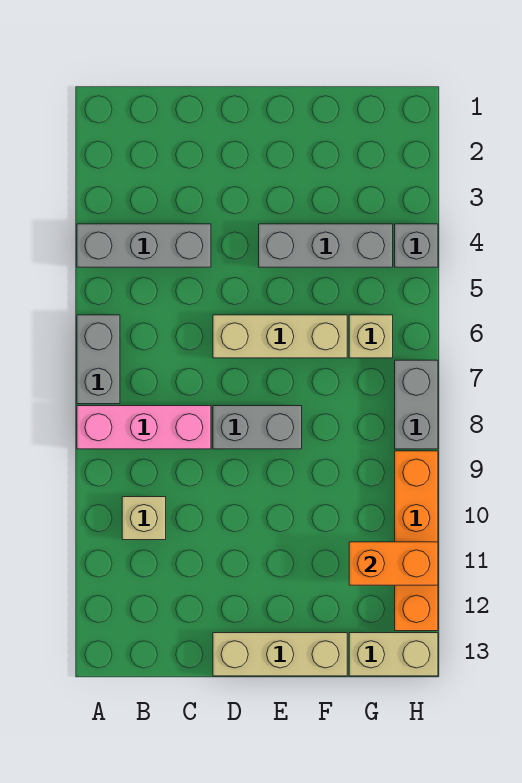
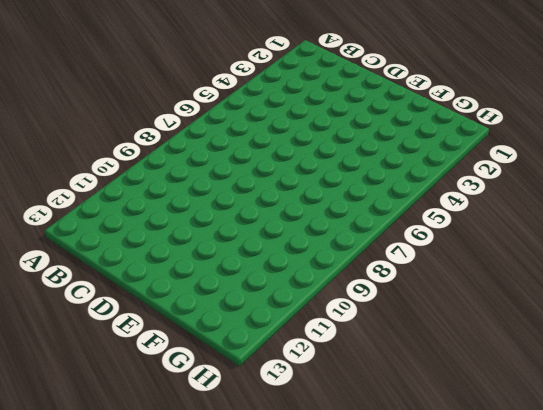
none -> grey brick A4:C4 level 1
none -> grey brick A6:A7 level 1
none -> pink brick A8:C8 level 1

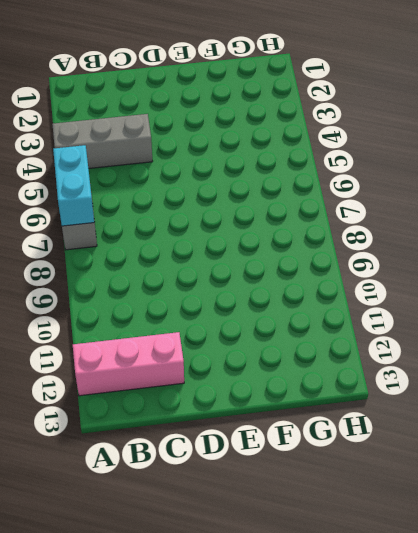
cyan brick A6:A7 level 2 -> none
pink brick A12:C12 level 1 -> pink brick A8:C8 level 1
none -> tan brick B10 level 1
none -> tan brick D6:F6 level 1
none -> grey brick D8:E8 level 1

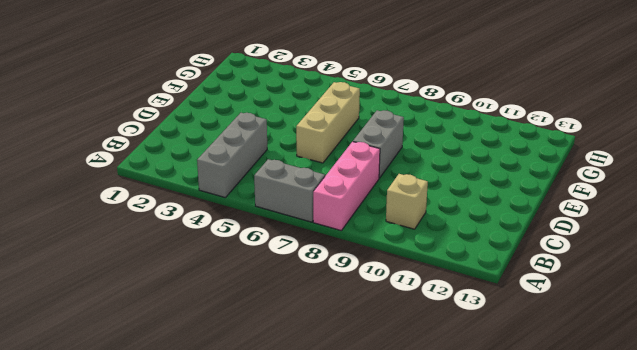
none -> tan brick D13:F13 level 1
none -> grey brick E4:G4 level 1
none -> tan brick G6 level 1

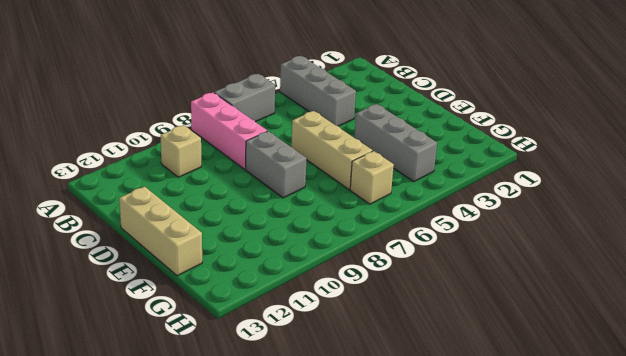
none -> tan brick G13:H13 level 1
none -> grey brick H4 level 1
none -> grey brick H7:H8 level 1

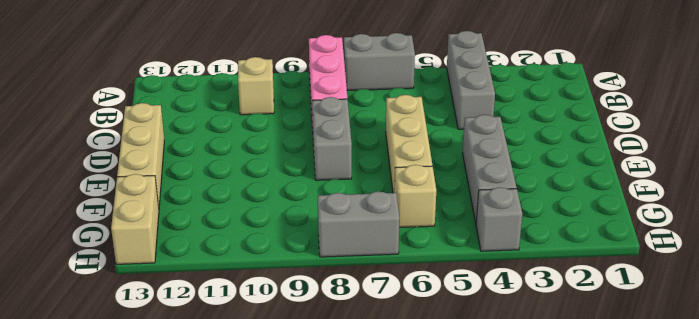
none -> orange brick H9:H12 level 1
none -> orange brick G11:H11 level 2

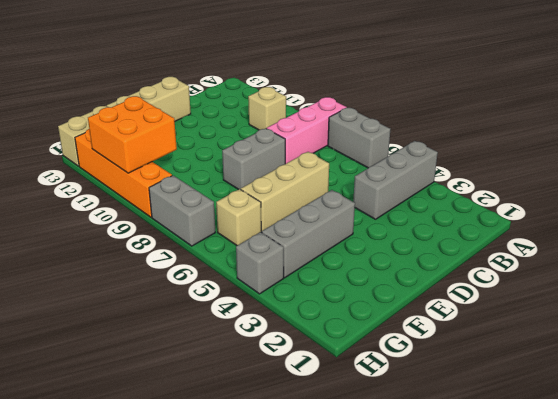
orange brick G10:H11 level 2 -> orange brick G11:H11 level 2

